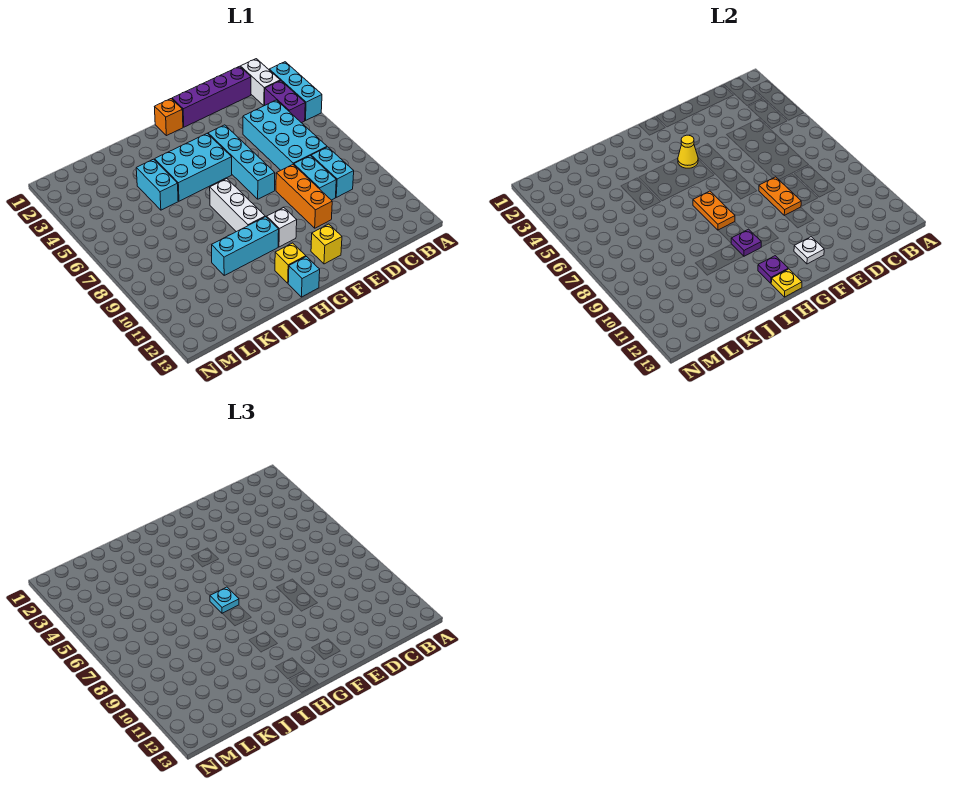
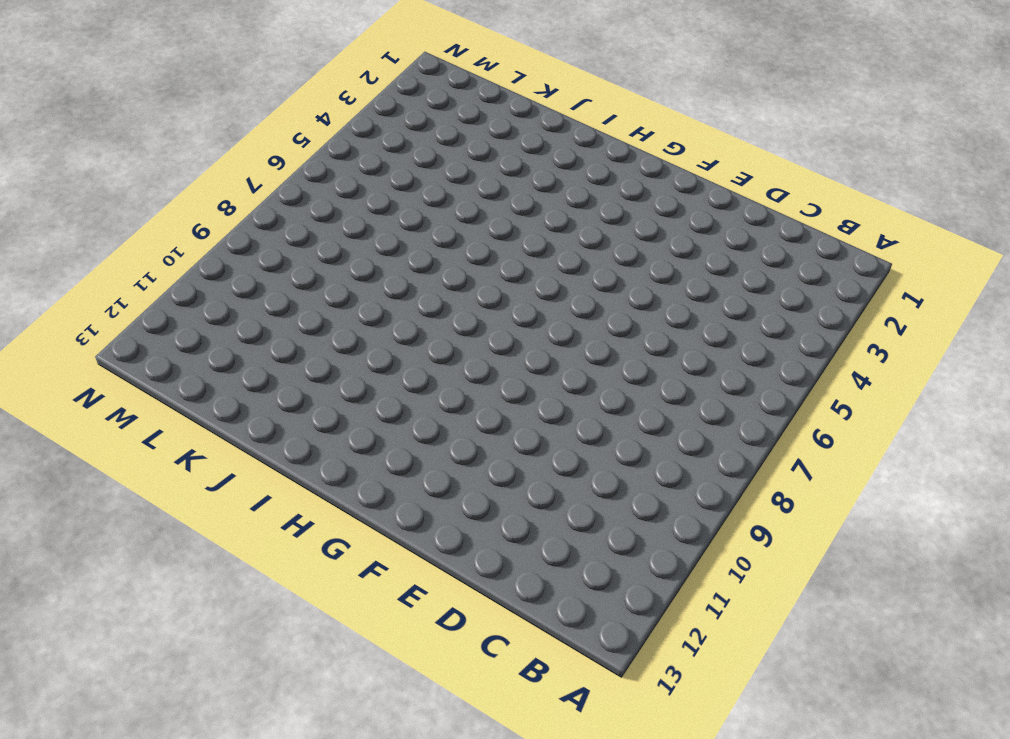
none -> cyan brick A2:A4 level 1
none -> white brick B1:B2 level 1
none -> purple brick B3:B4 level 1

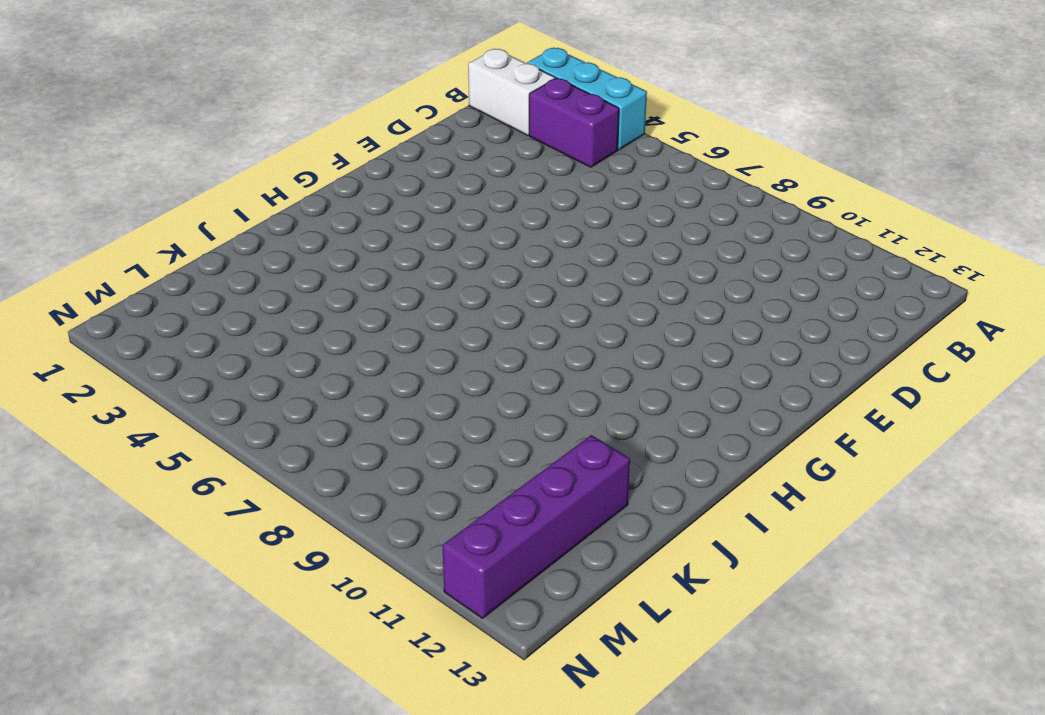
purple brick K12:N12 level 1 -> purple brick C1:F1 level 1
none -> cyan brick C4:D7 level 1
none -> cyan brick C8:C9 level 1
none -> cyan brick D8:D9 level 1

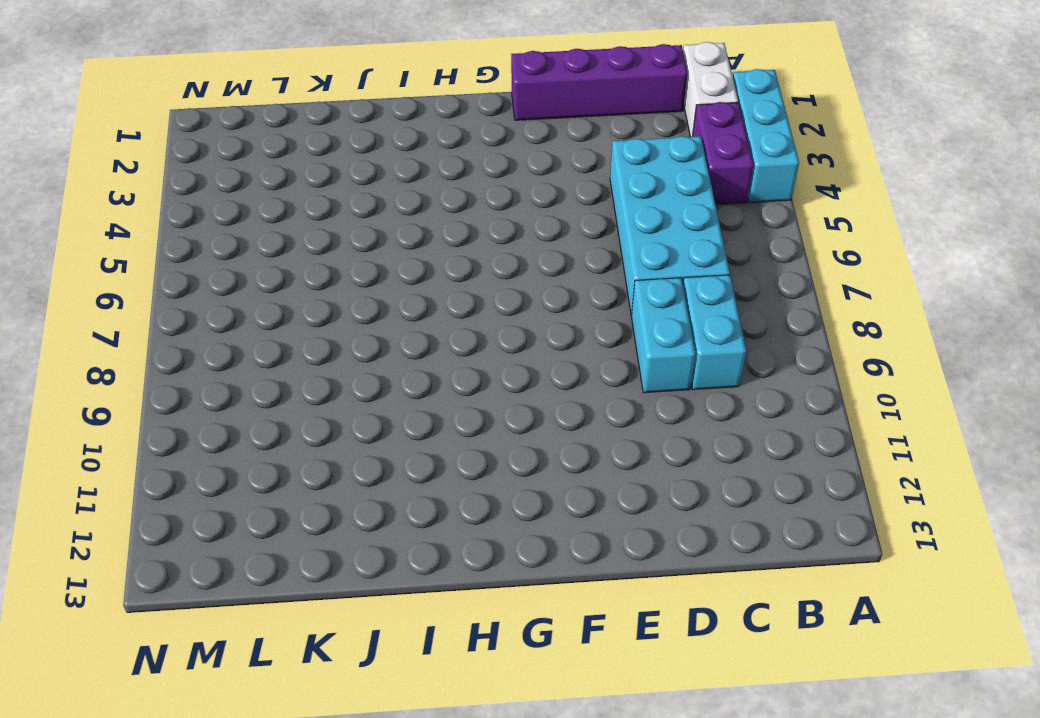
none -> orange brick E8:E10 level 1
none -> cyan brick F4:F7 level 1
none -> yellow brick F12 level 1

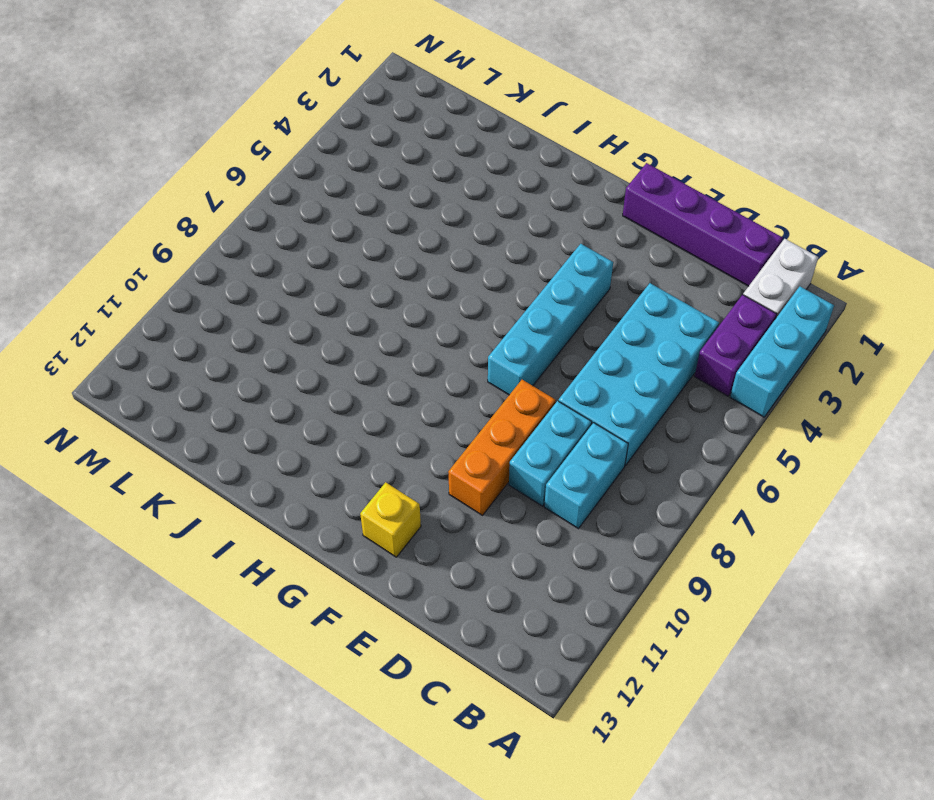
none -> orange brick G1 level 1
none -> cyan brick G4:I5 level 1
none -> white brick G10 level 1

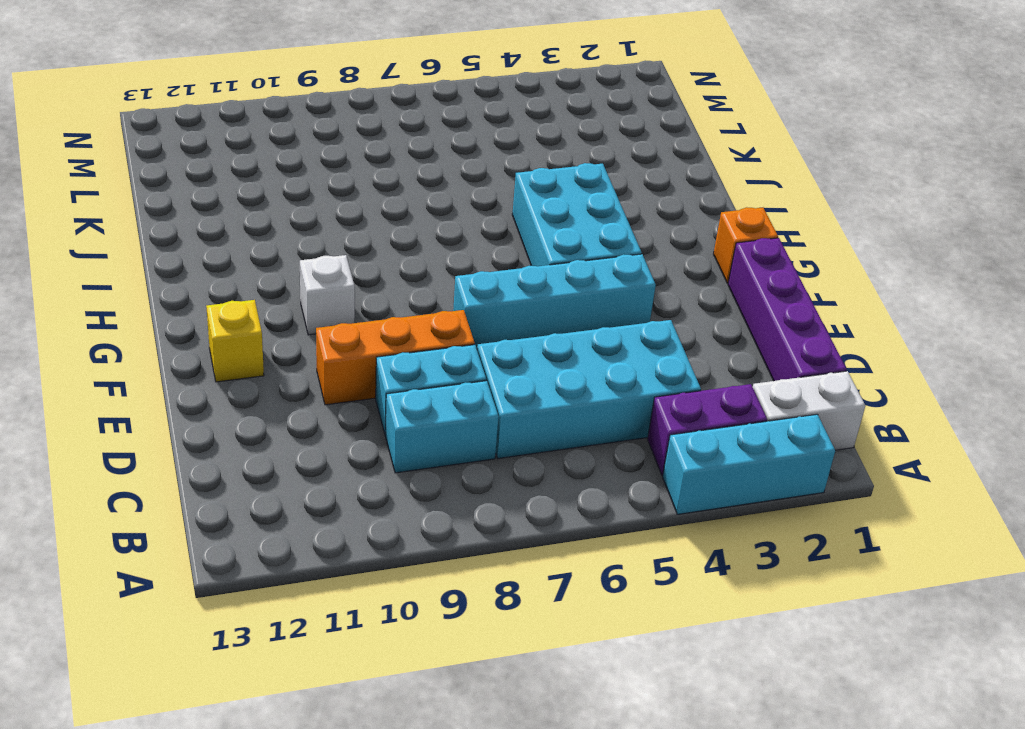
none -> white brick H7:H9 level 1
none -> cyan brick H10:J10 level 1
none -> yellow brick H12 level 1

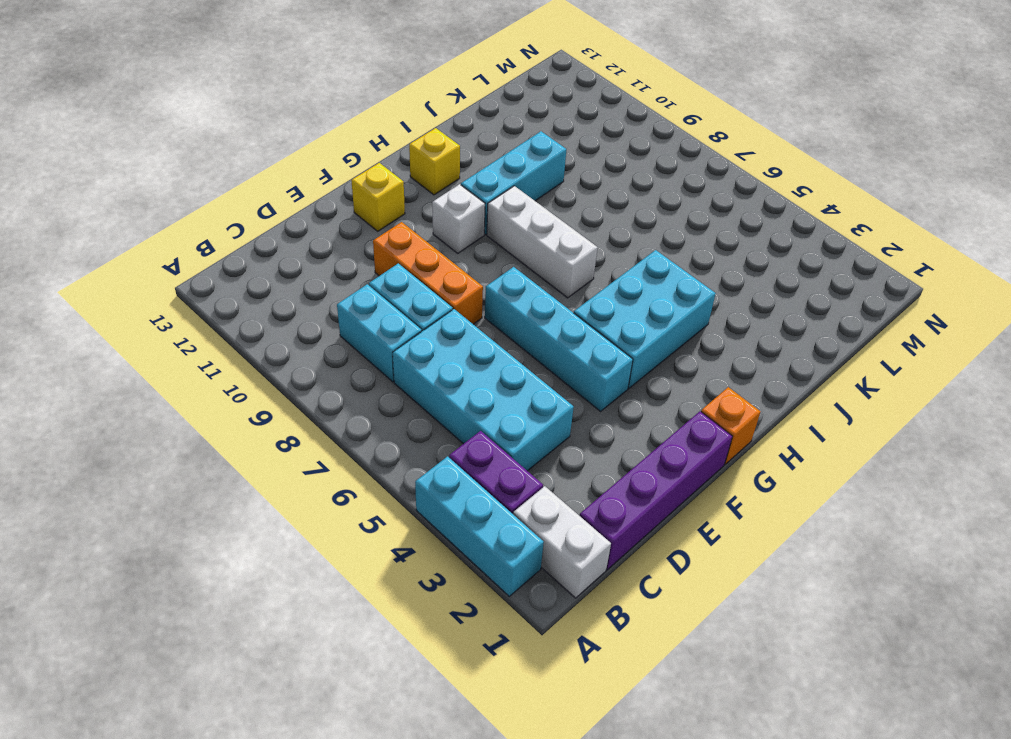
none -> cyan brick H13 level 1
none -> cyan brick J4:J5 level 1
none -> orange plate E8:E9 level 2

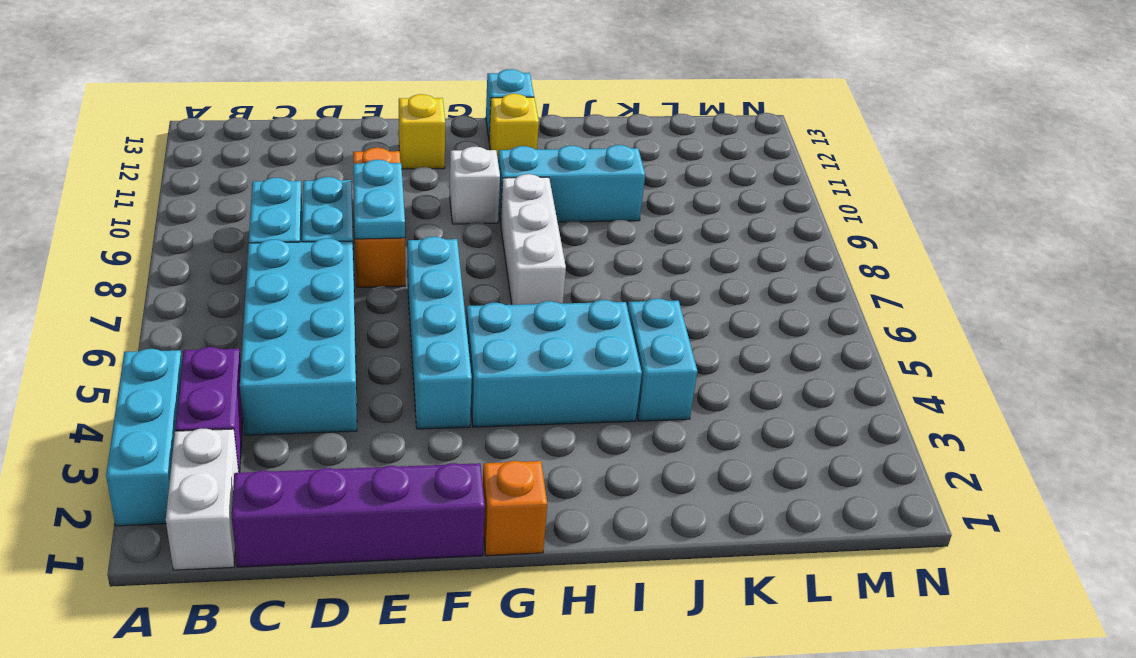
cyan plate E8:E9 level 2 -> orange plate E8:E9 level 2
none -> white plate F12 level 2
none -> yellow cone G4 level 2
none -> orange plate H7:H8 level 2

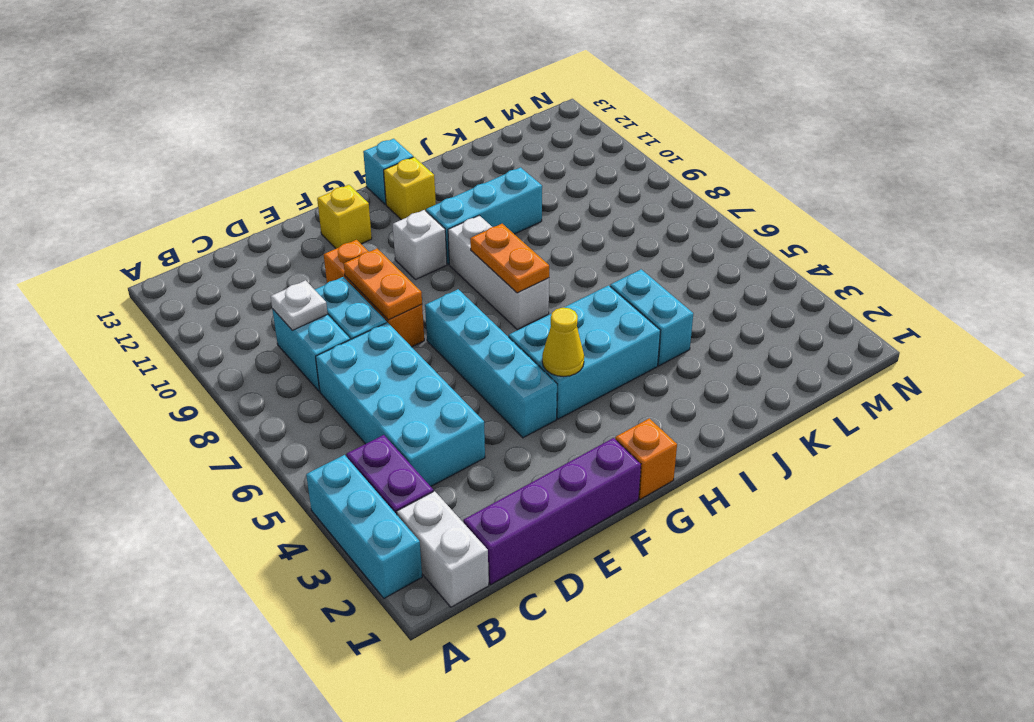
white plate C9 level 2 -> white plate F12 level 2
none -> purple plate H10 level 2
none -> purple plate H12 level 2
none -> yellow plate H13 level 2

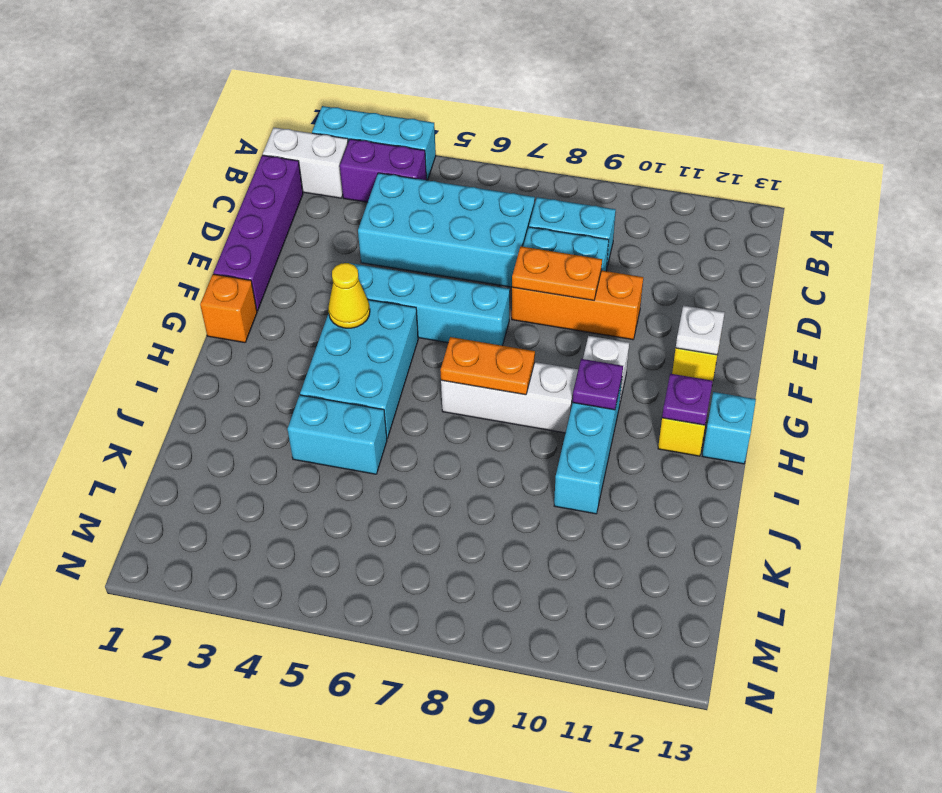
none -> yellow plate H13 level 2
none -> cyan plate H7 level 3

